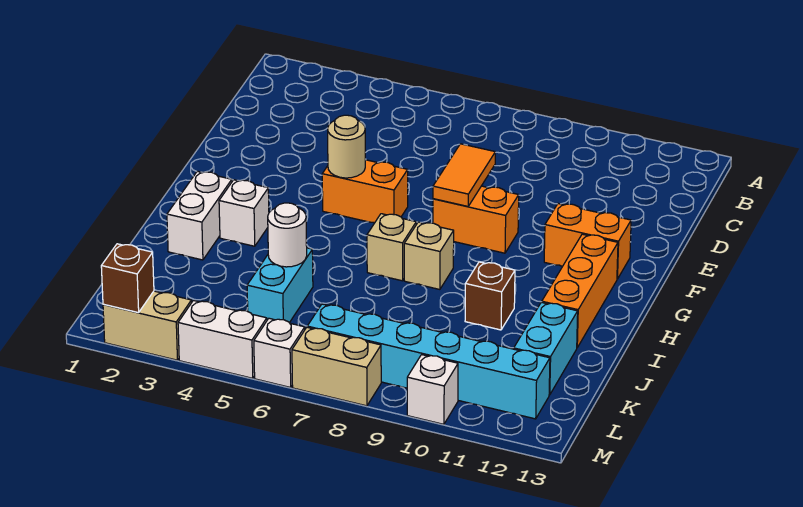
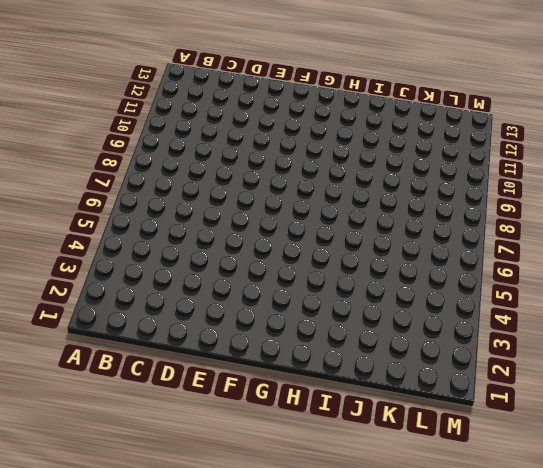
none -> orange brick F5:F6 level 1
none -> orange brick F8:F9 level 1
none -> orange brick F11:F12 level 1

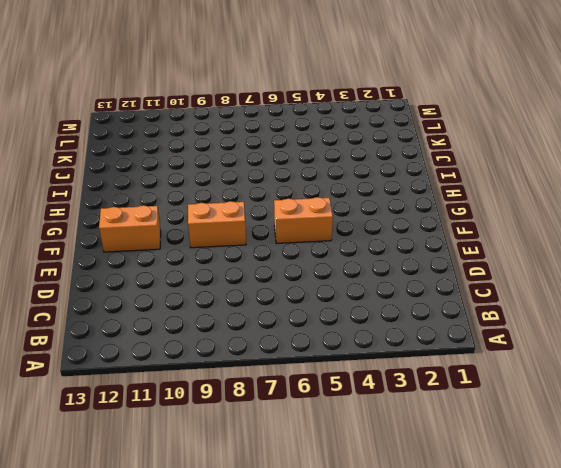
none -> orange brick G12:I12 level 1
none -> white brick H2:I2 level 1
none -> white brick H3 level 1

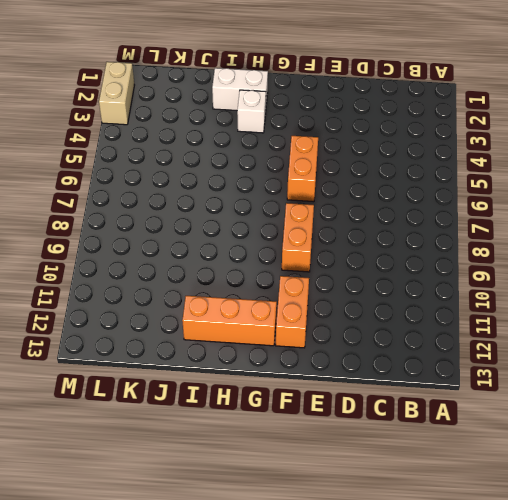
none -> tan brick H7 level 1
none -> tan brick H8 level 1
none -> brown brick I10 level 1

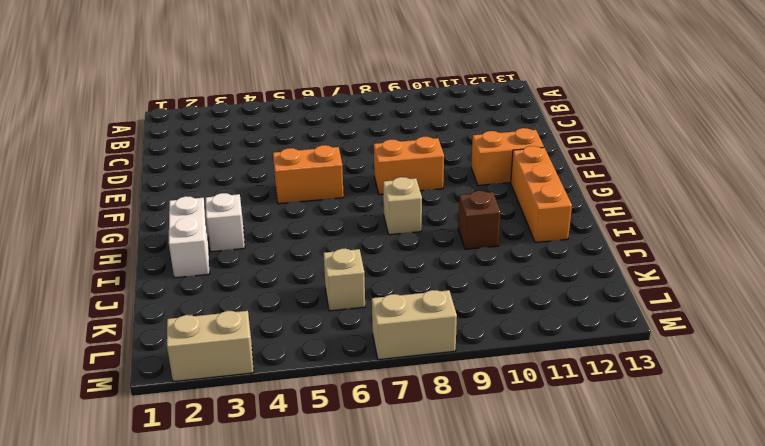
tan brick K6 level 1 -> tan brick H7 level 1
none -> cyan brick J5:K5 level 1
none -> cyan brick J12:K12 level 1
none -> cyan brick L7:L12 level 1

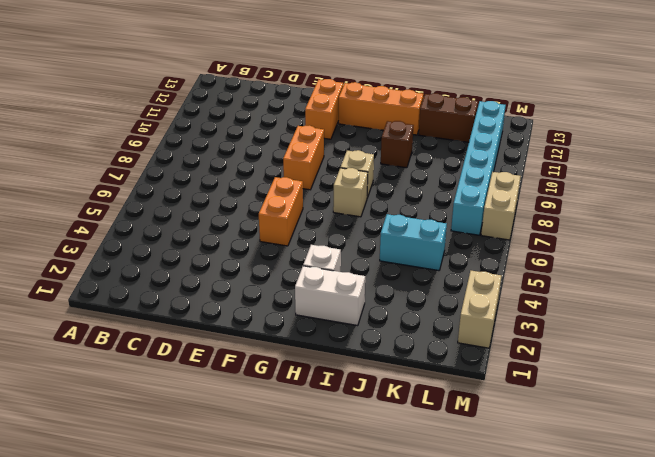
brown brick J12:K12 level 1 -> cyan brick J12:K12 level 1
none -> white brick M4:M5 level 1
none -> white brick M6 level 1
none -> white brick M10 level 1

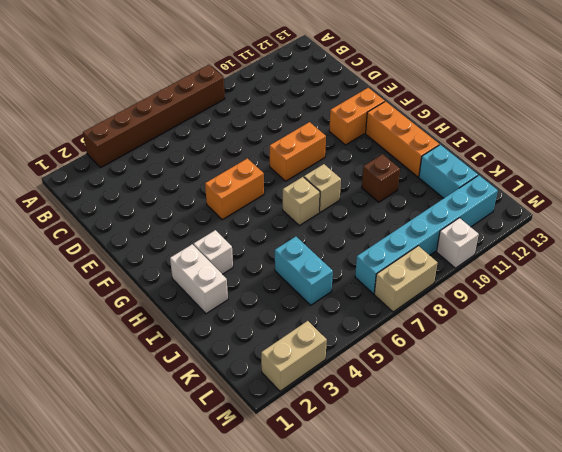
brown brick A3:A8 level 1 -> none
none -> white brick M4:M5 level 1
none -> white brick M6 level 1
none -> orange tile E8:F8 level 2

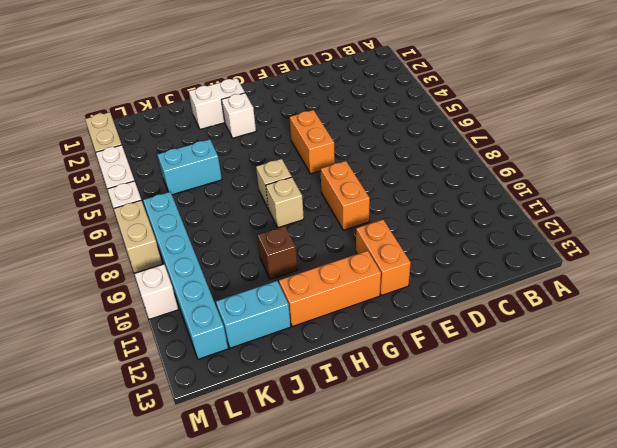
none -> orange tile E8:F8 level 2
none -> tan round brick F5 level 2
none -> white round brick J5 level 2

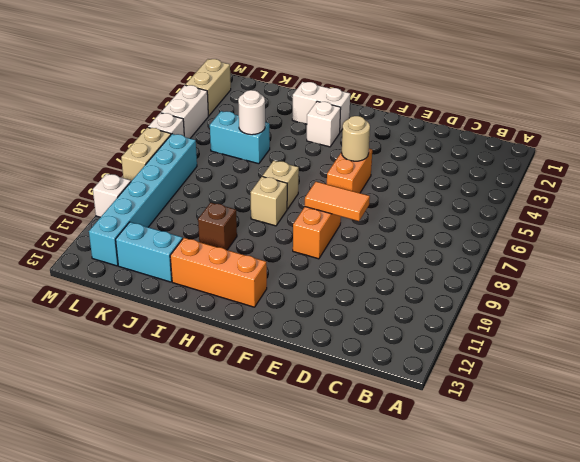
none -> orange brick F11:F12 level 1
none -> brown brick M2 level 2

